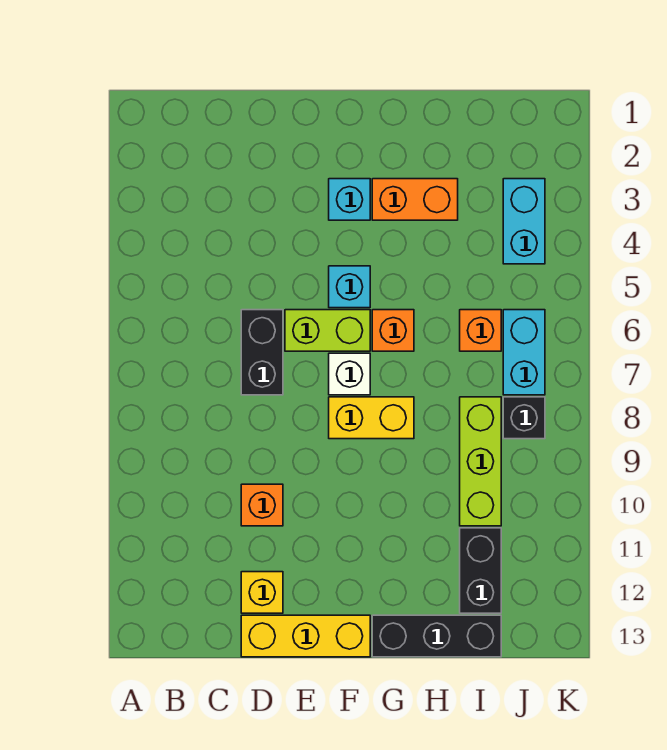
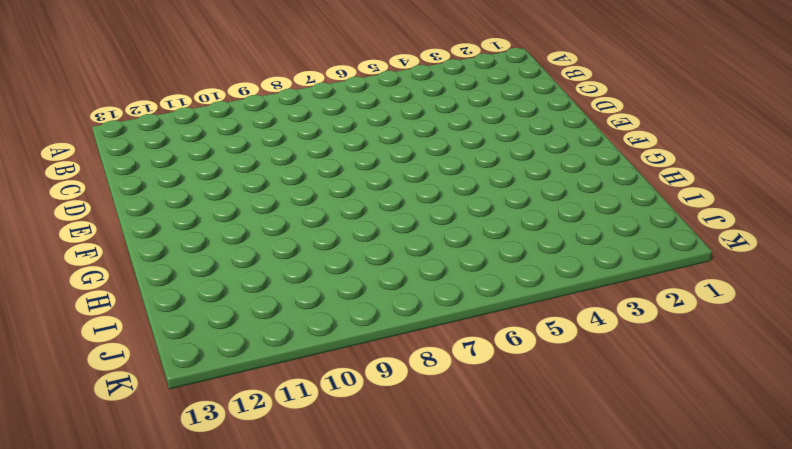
none -> black brick D6:D7 level 1
none -> orange brick D10 level 1
none -> yellow brick D12 level 1

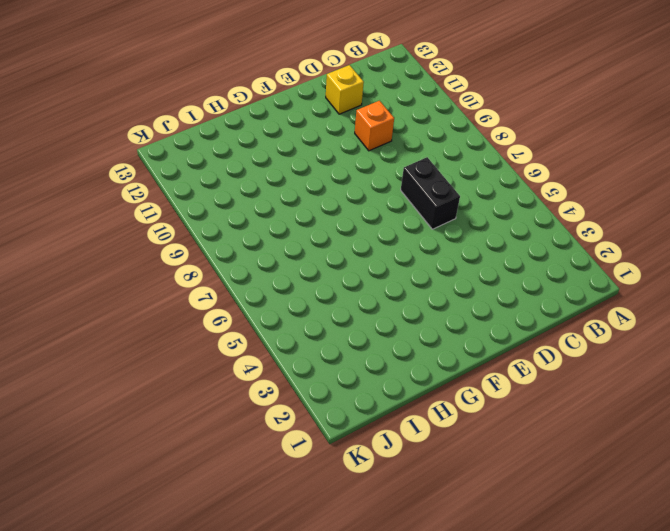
none -> yellow brick D13:F13 level 1
none -> lime brick E6:F6 level 1
none -> cyan brick F3 level 1

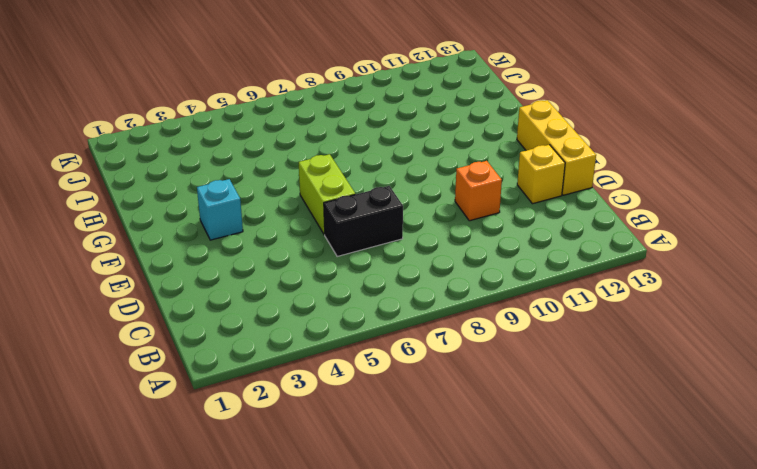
none -> cyan brick F5 level 1
none -> white brick F7 level 1
none -> yellow brick F8:G8 level 1

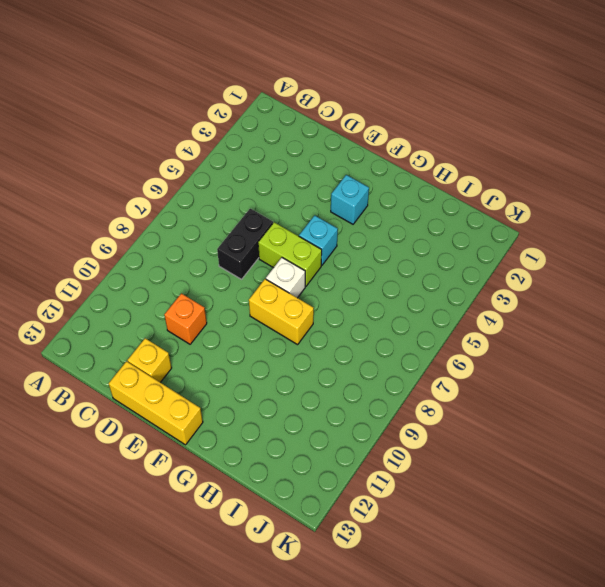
none -> orange brick G3:H3 level 1
none -> orange brick G6 level 1
none -> black brick G13:I13 level 1

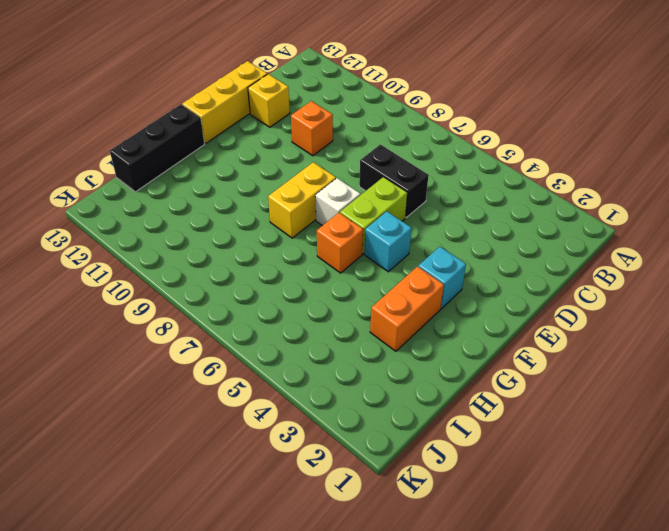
none -> orange brick I6 level 1
none -> lime brick I8:I10 level 1
none -> black brick I11:I12 level 1

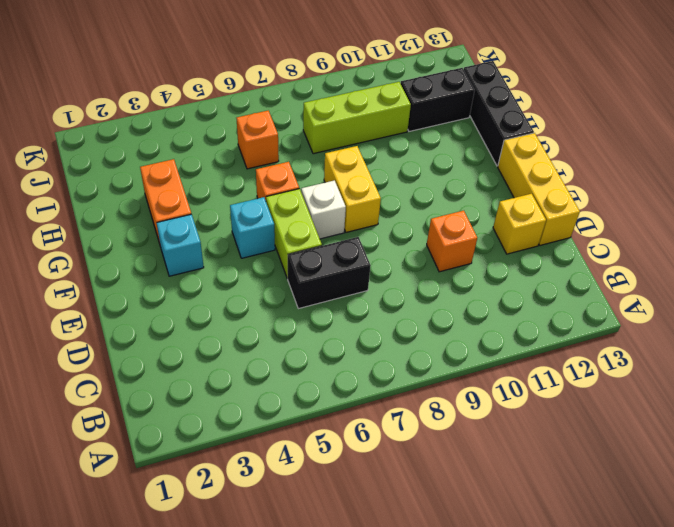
none -> cyan brick J3:J4 level 1
none -> cyan brick J6:J7 level 1
none -> black brick J8 level 1

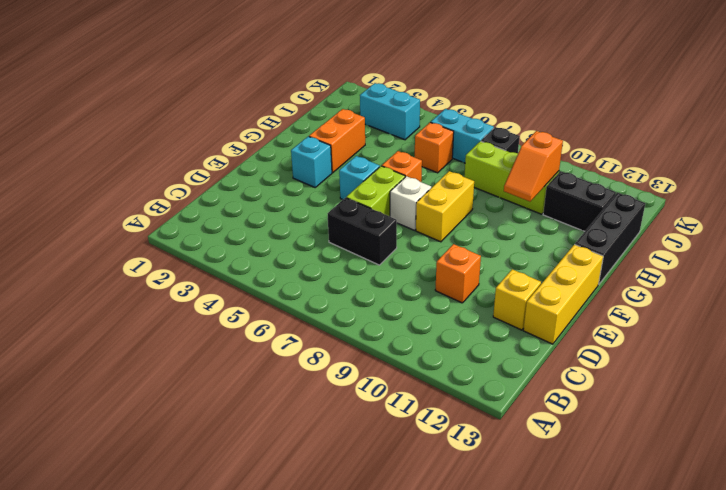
orange slope H10:I10 level 2 top I -> none

